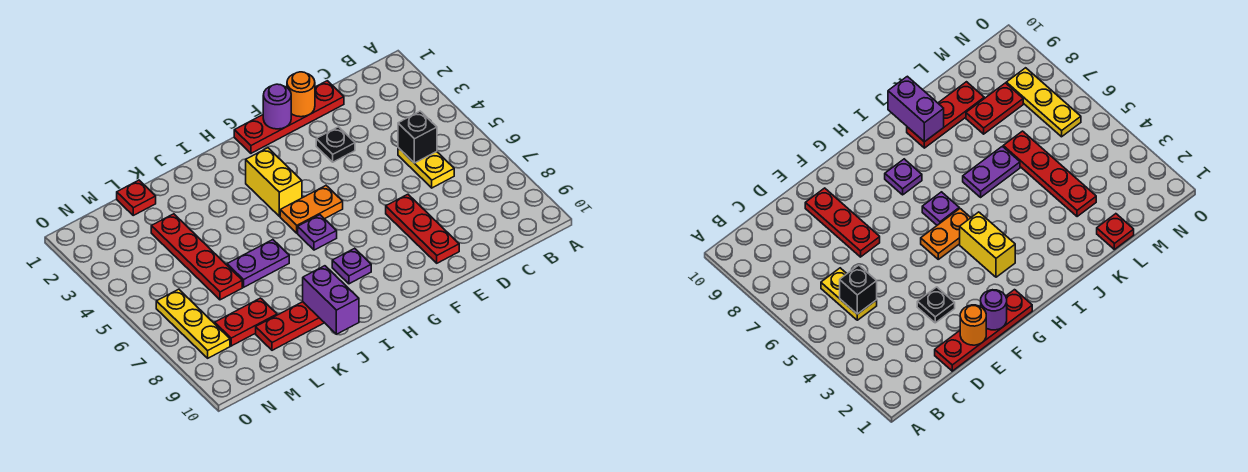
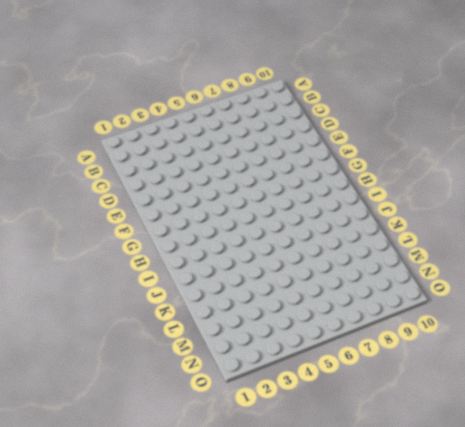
none -> yellow plate C5:C6 level 1
none -> red plate D1:G1 level 1
none -> black plate E3 level 1

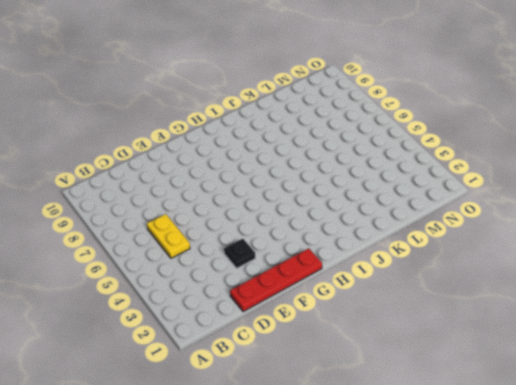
none -> red plate E7:E9 level 1
none -> orange plate G5:H5 level 1
none -> yellow brick H3:H4 level 1

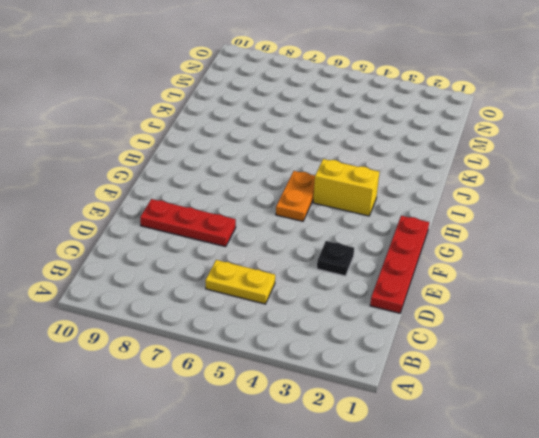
none -> purple plate H6 level 1
none -> purple plate H8 level 1
none -> purple plate J6:K6 level 1

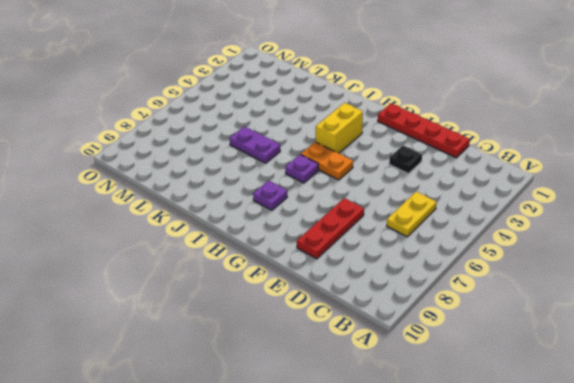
none -> red plate J9:L9 level 1
none -> red plate L1 level 1
none -> red plate L3:L6 level 1

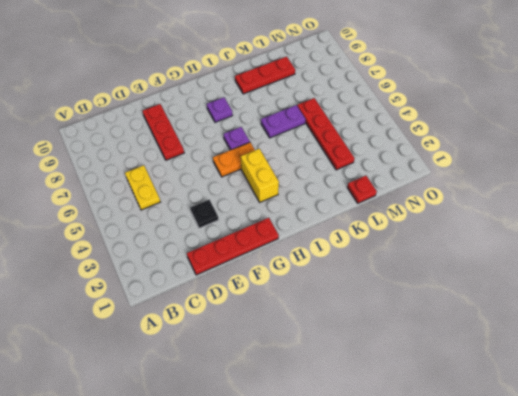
none -> red plate L8:M8 level 1
none -> yellow plate N6:N8 level 1
none -> black brick C5 level 2

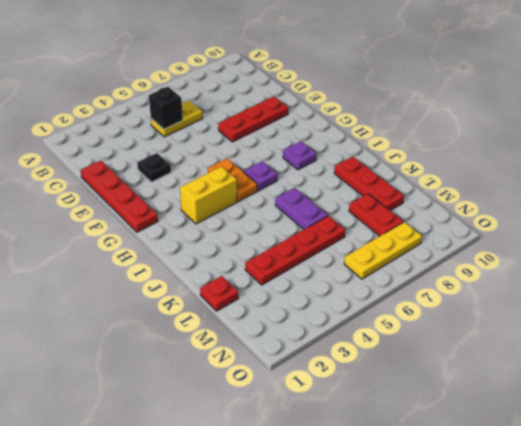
none -> orange round brick E1 level 2
none -> purple round brick F1 level 2
none -> purple brick J9:J10 level 2

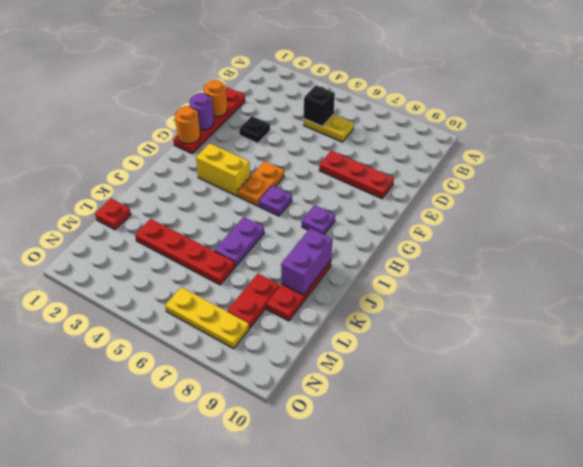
orange round brick G1 level 2 -> none
purple brick J9:K9 level 2 -> purple brick J9:J10 level 2

